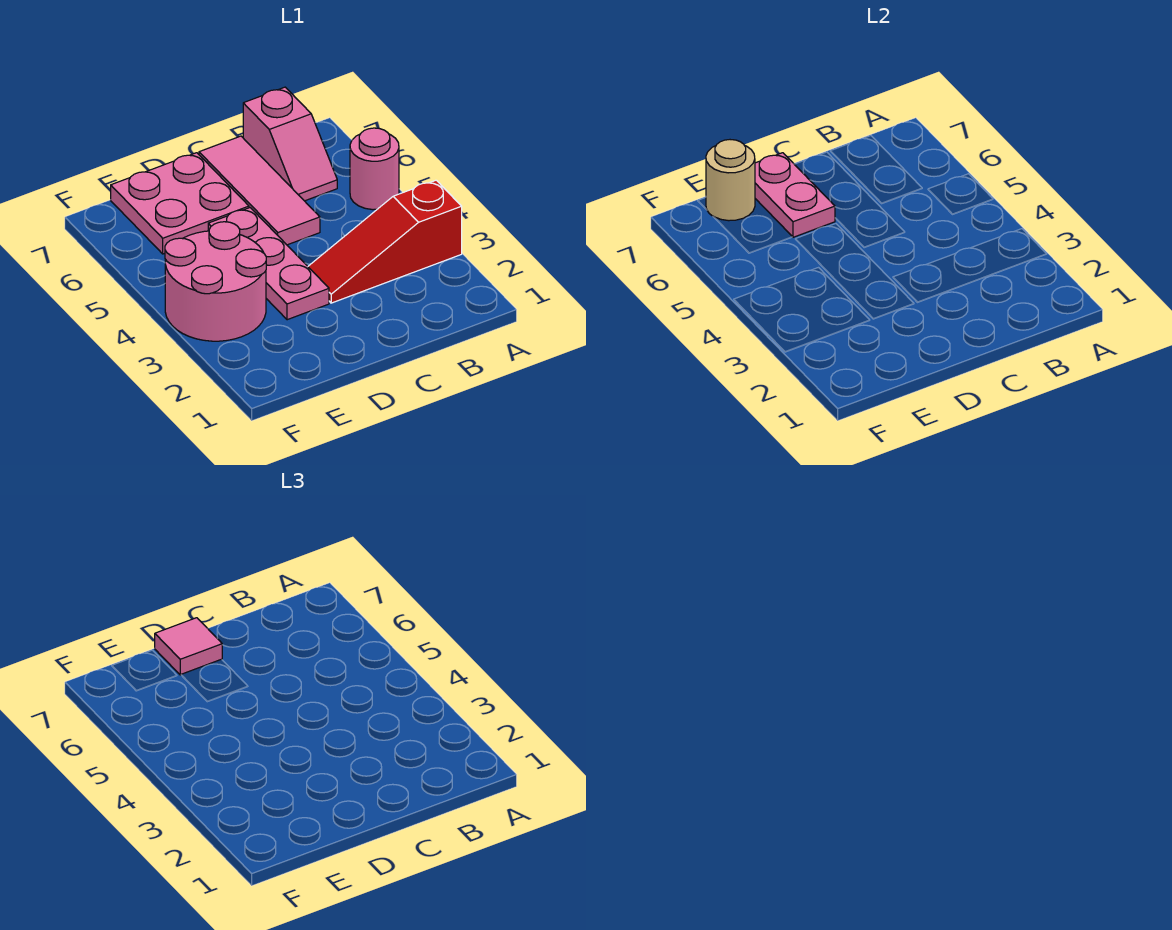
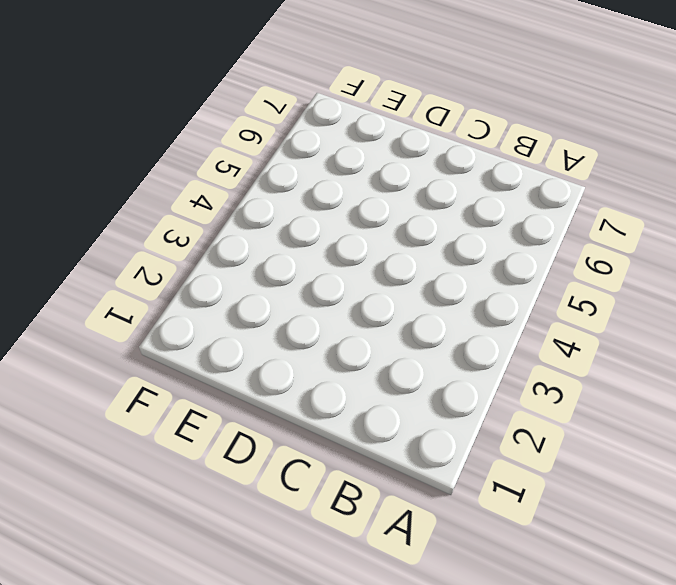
none -> red slope A3:C3 level 1 top A
none -> pink round brick A5 level 1

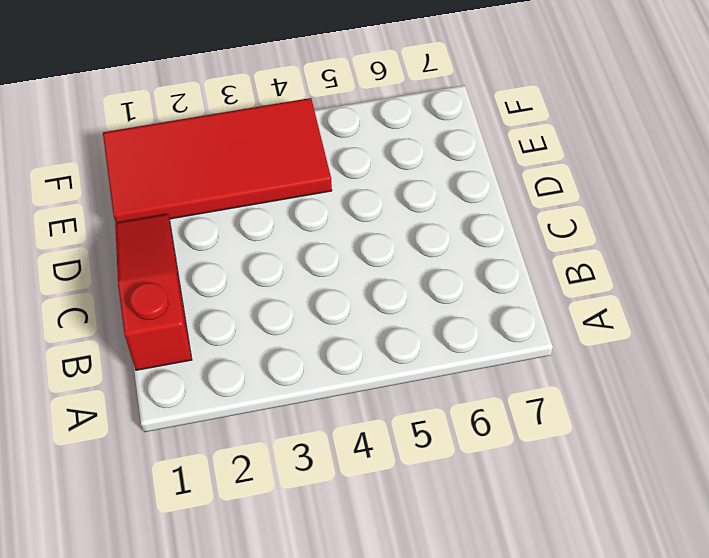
red slope B1:D1 level 1 top B -> red slope A3:C3 level 1 top A
red tile E1:F4 level 1 -> pink round brick E3:F4 level 1
none -> pink round brick A5 level 1
none -> pink slope B6:B7 level 1 top 7

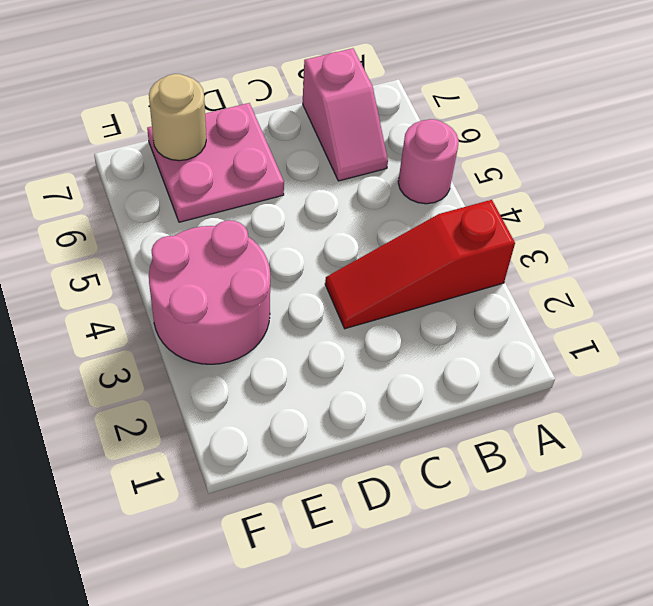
none -> pink tile C5:C7 level 1
none -> pink plate D3:D5 level 1

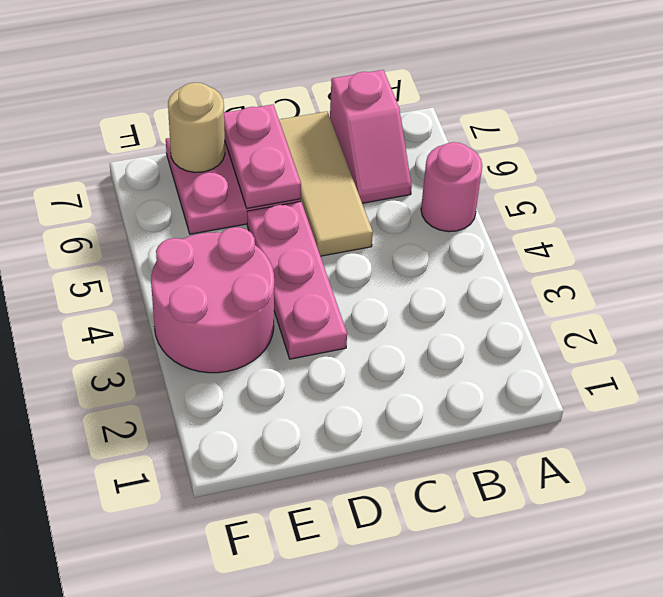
tan tile C5:C7 level 1 -> pink tile C5:C7 level 1
none -> red slope A3:C3 level 1 top A
none -> pink tile D7 level 3

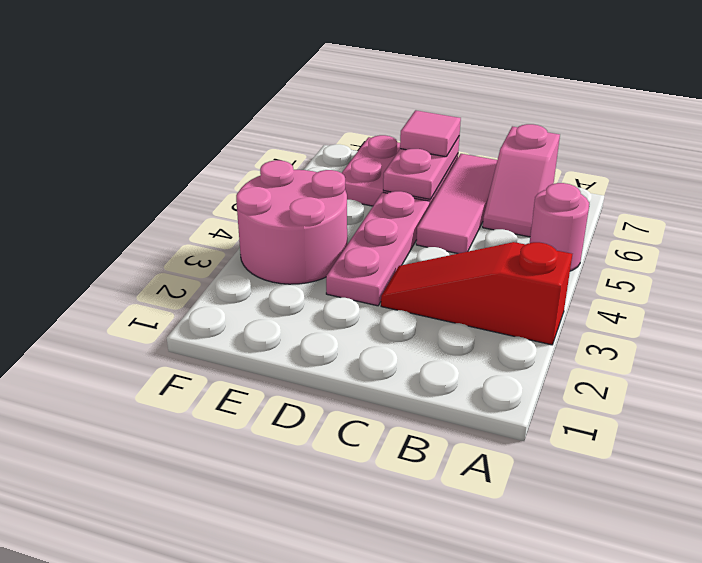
none -> tan round brick E7 level 2

